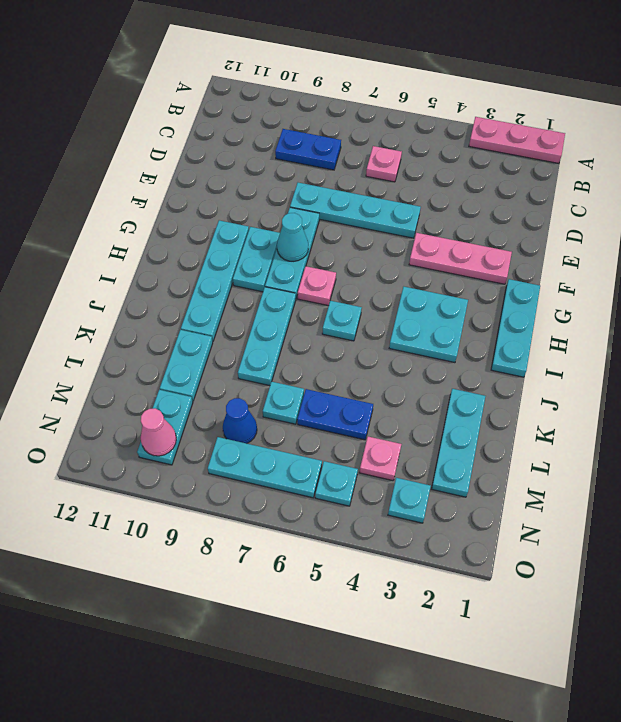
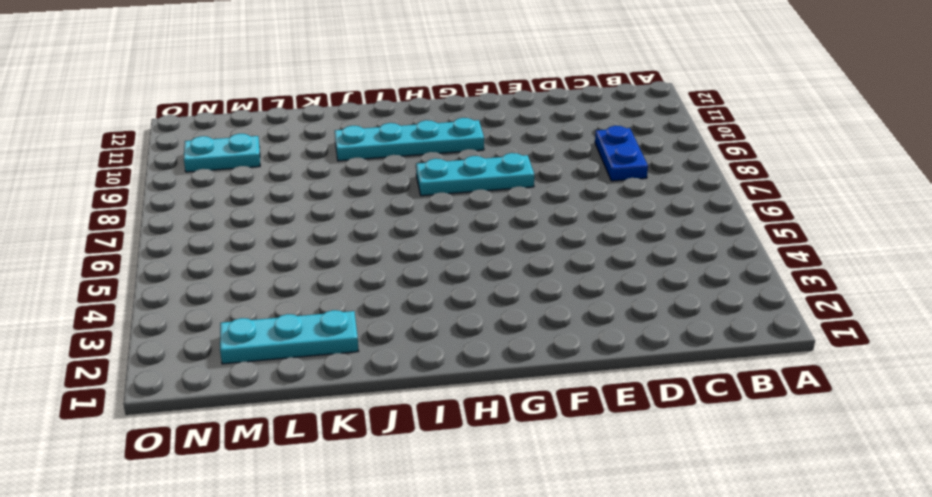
none -> pink plate A1:A3 level 1
none -> pink plate C6 level 1
none -> cyan plate E5:E8 level 1

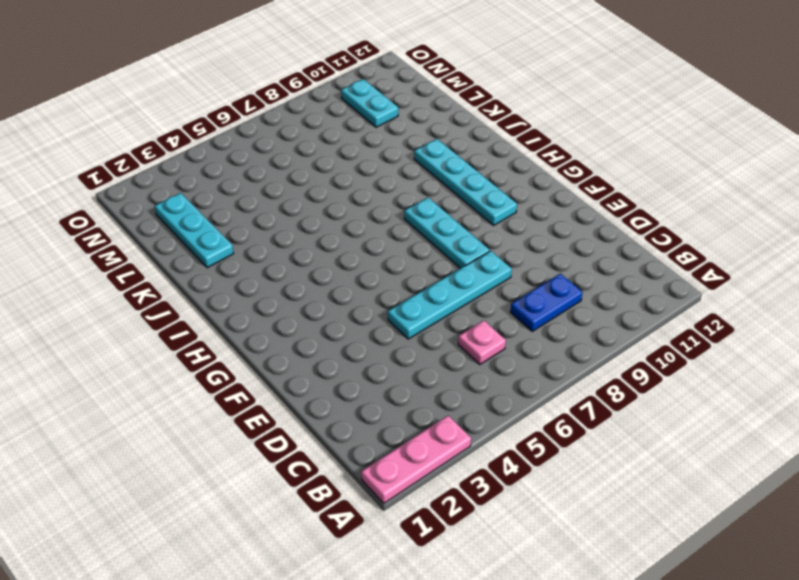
none -> pink plate F2:F4 level 1
none -> cyan plate G1:I1 level 1
none -> cyan plate G9:H9 level 1

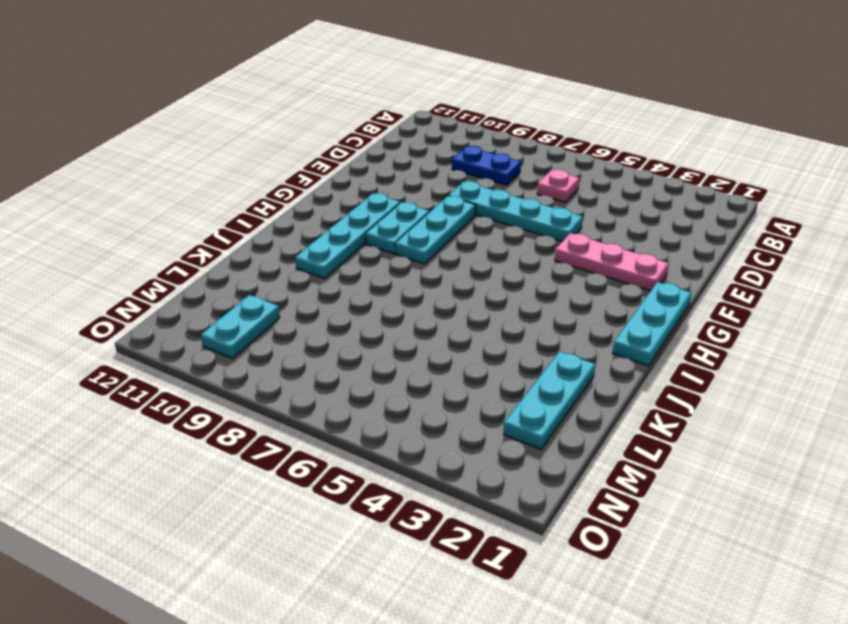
none -> pink plate A1:A3 level 1
none -> cyan plate H3:I4 level 1
none -> pink plate H7 level 1

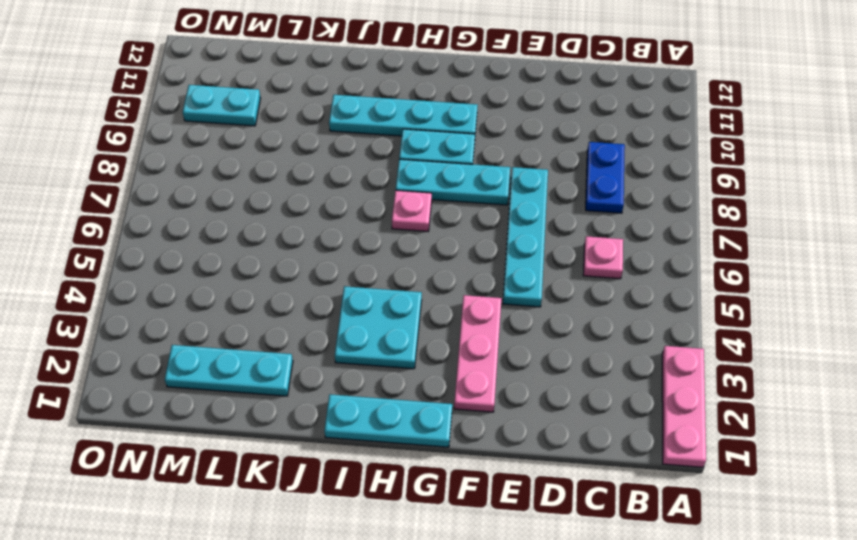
none -> cyan plate I6 level 1
none -> cyan plate I8:K8 level 1
none -> cyan plate K10:L10 level 1

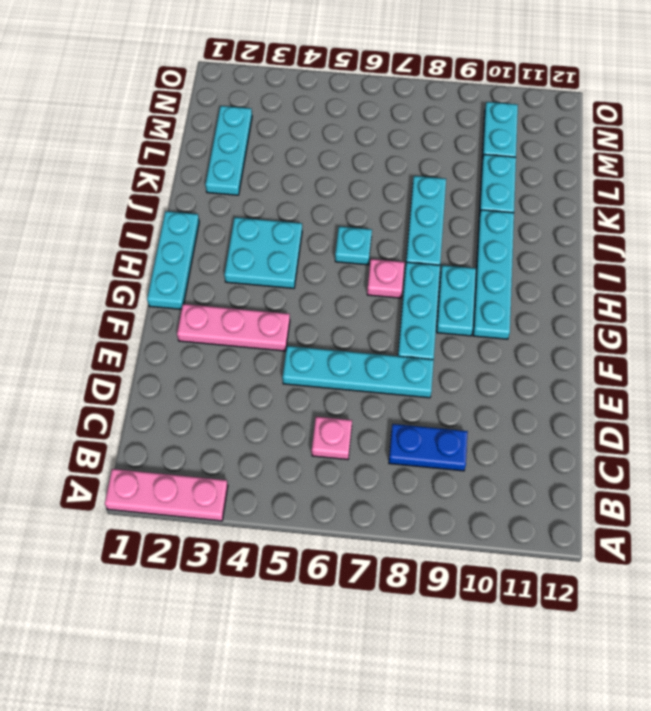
none -> blue plate L5:L6 level 1
none -> cyan plate L7 level 1
none -> pink plate M4 level 1

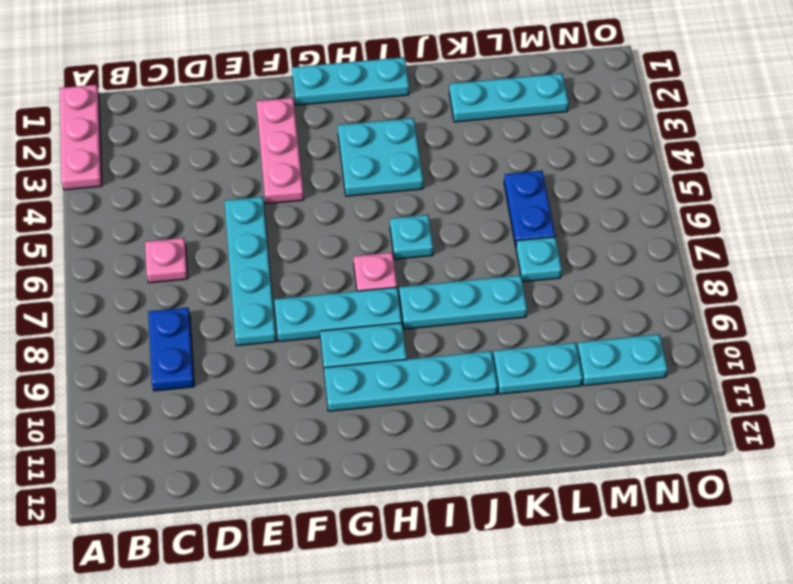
none -> pink plate M4 level 1
none -> blue cone M8 level 1
none -> cyan plate N3 level 1

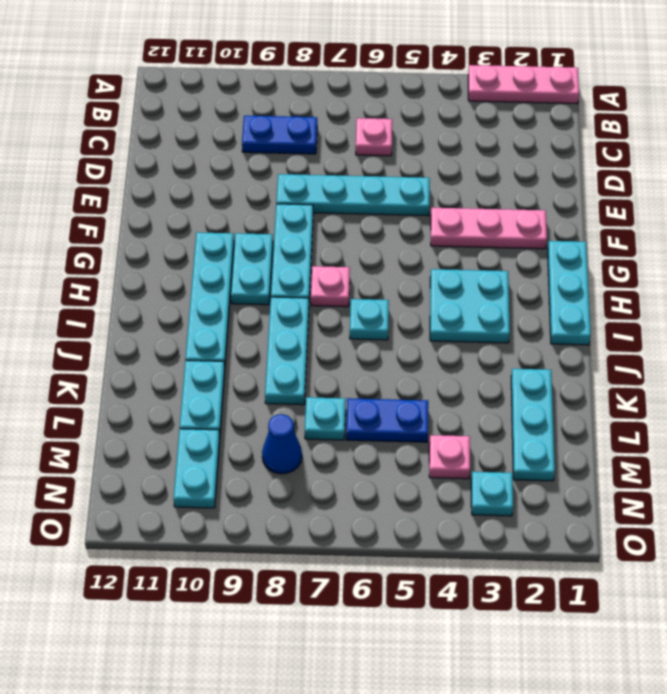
none -> cyan plate N5 level 1
none -> cyan plate N6:N8 level 1
none -> cyan cone G8 level 2

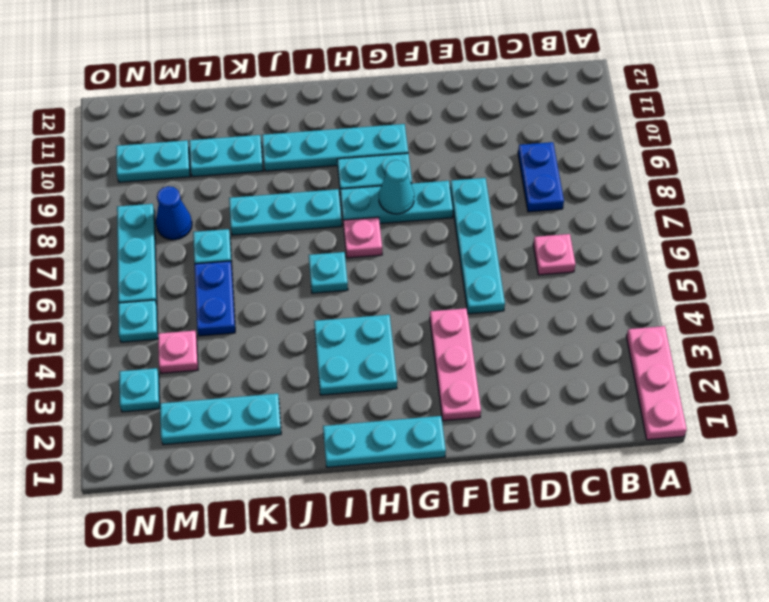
none -> pink cone N10 level 2

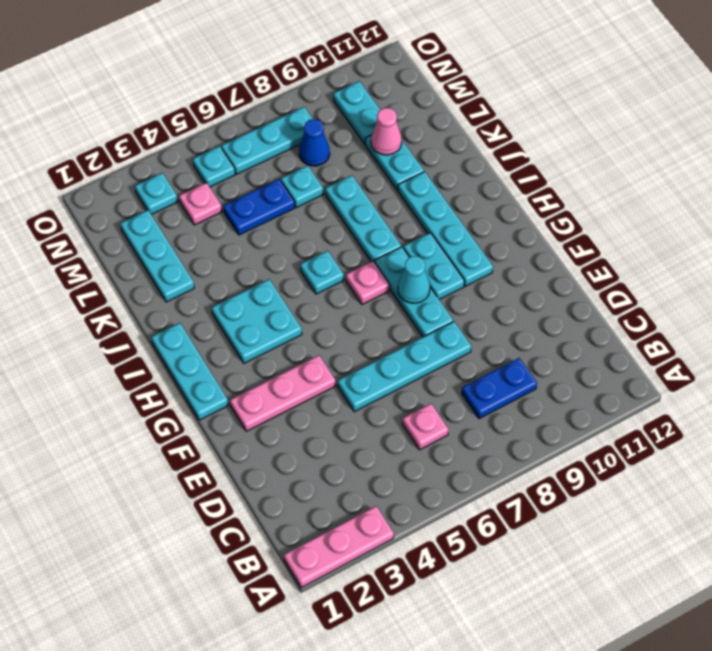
pink cone L10 level 2 -> pink cone N10 level 2

